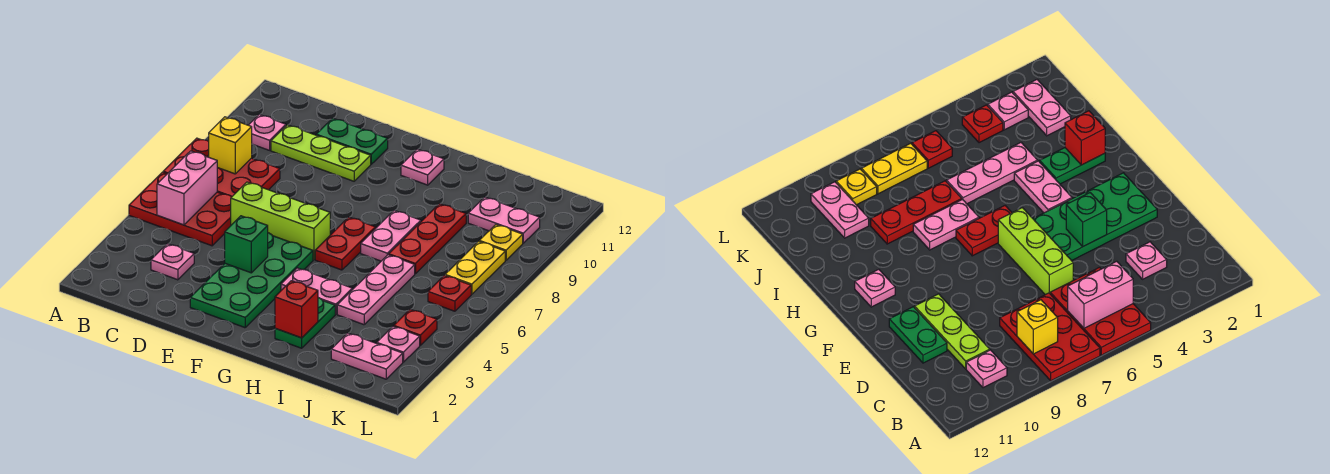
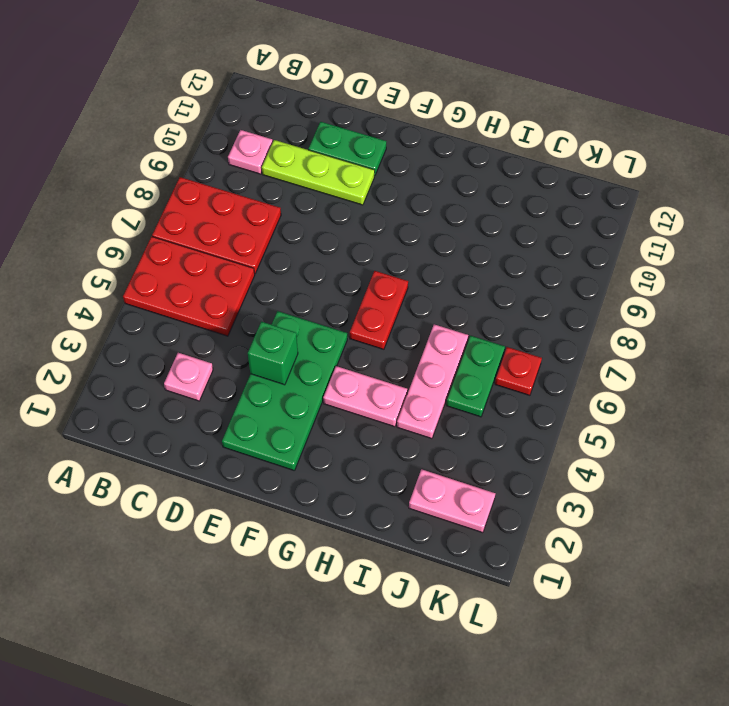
green plate J5:J6 level 1 -> green plate H2:H3 level 1
none -> lime brick D6:F6 level 1
none -> pink plate G11 level 1
none -> pink plate H7:H8 level 1

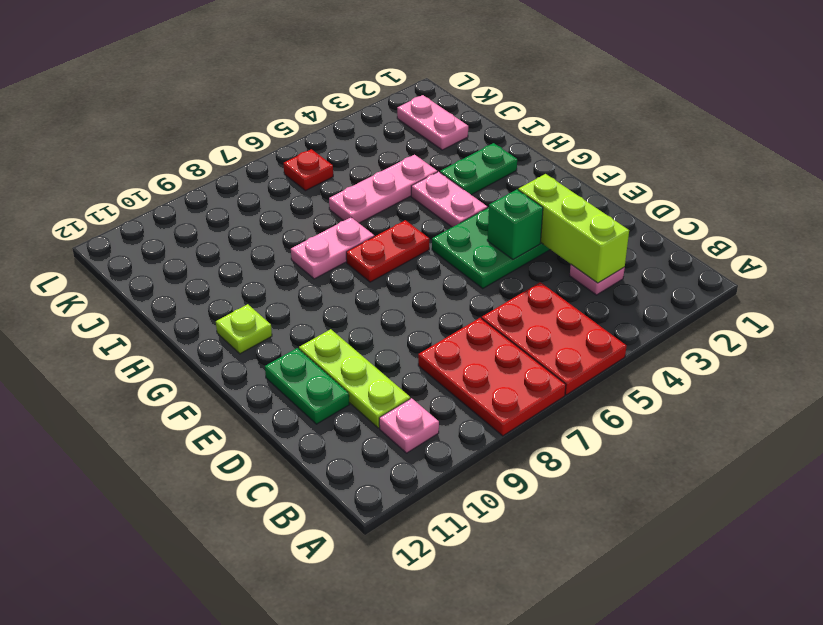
lime brick C3:E3 level 2 -> lime brick D6:F6 level 1
lime plate G11 level 1 -> pink plate G11 level 1
none -> red plate I7:I9 level 1
none -> pink plate J10:K10 level 1
none -> pink plate K3 level 1

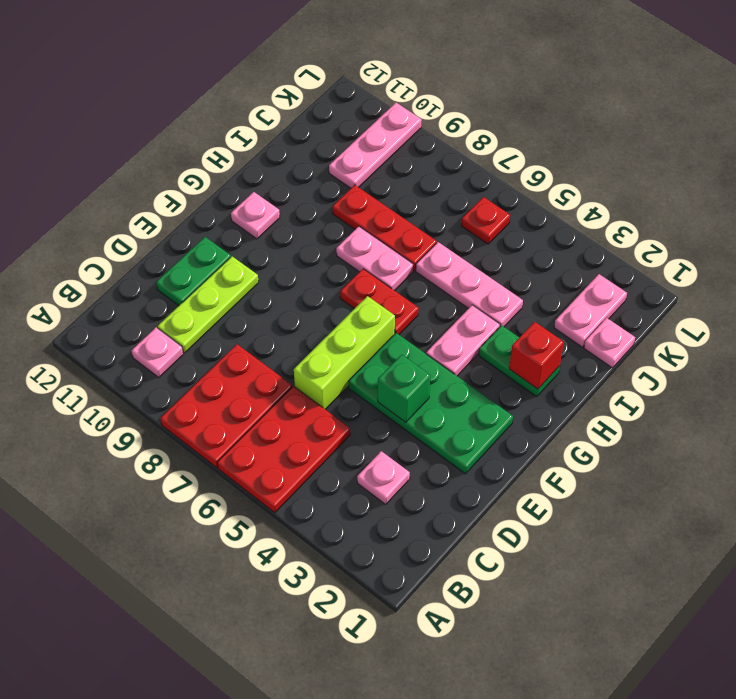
pink plate J1 level 1 -> pink plate K3 level 1
pink plate J10:L10 level 1 -> pink plate J10:K10 level 1
none -> red plate K4 level 1
none -> yellow plate K7:K8 level 1
none -> yellow plate K9 level 1

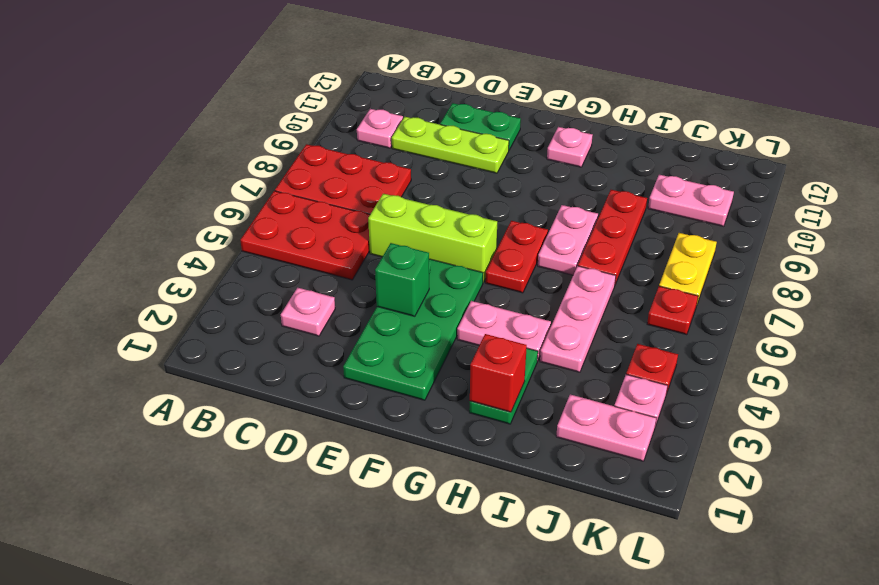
none -> yellow plate K9 level 1
none -> pink brick B5:B6 level 2
none -> yellow brick B8 level 2

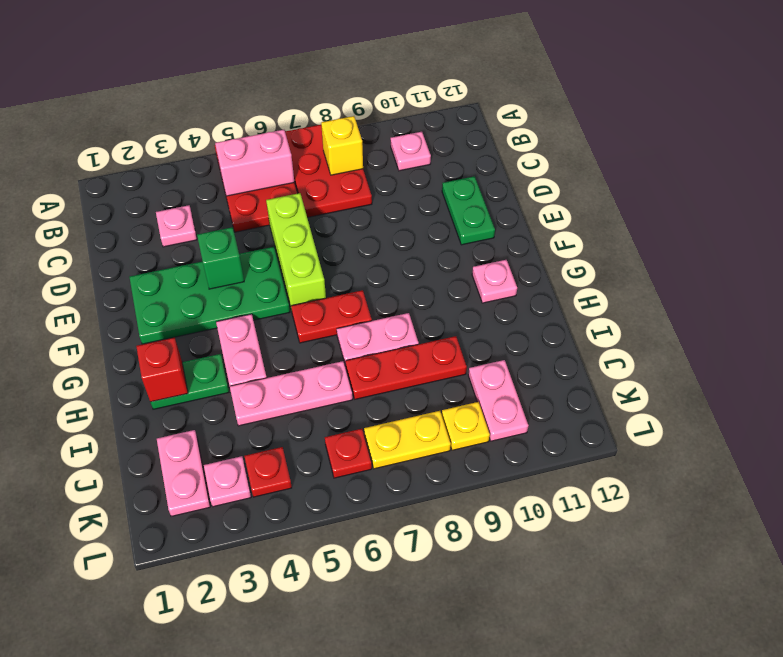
none -> lime plate C10:E10 level 1

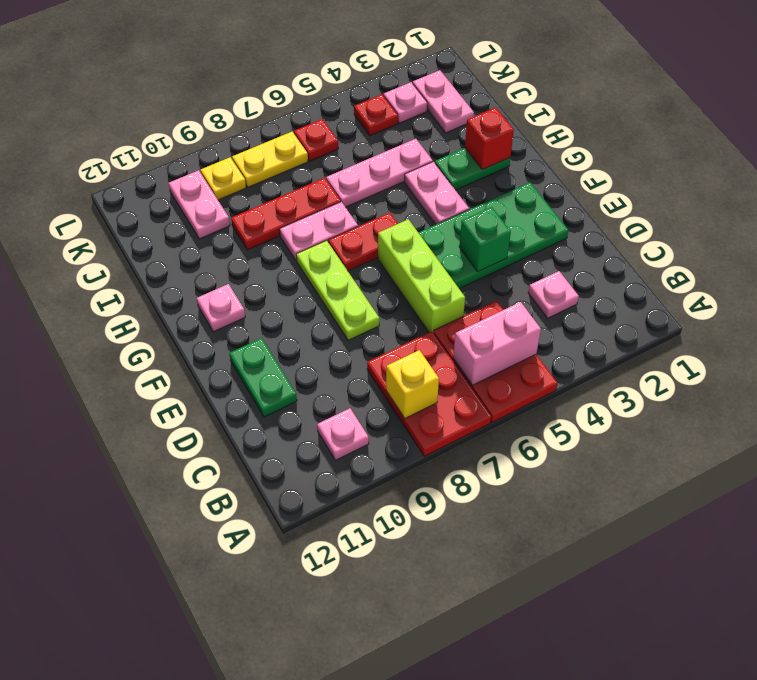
lime plate E8:G8 level 1 -> lime plate C10:E10 level 1

